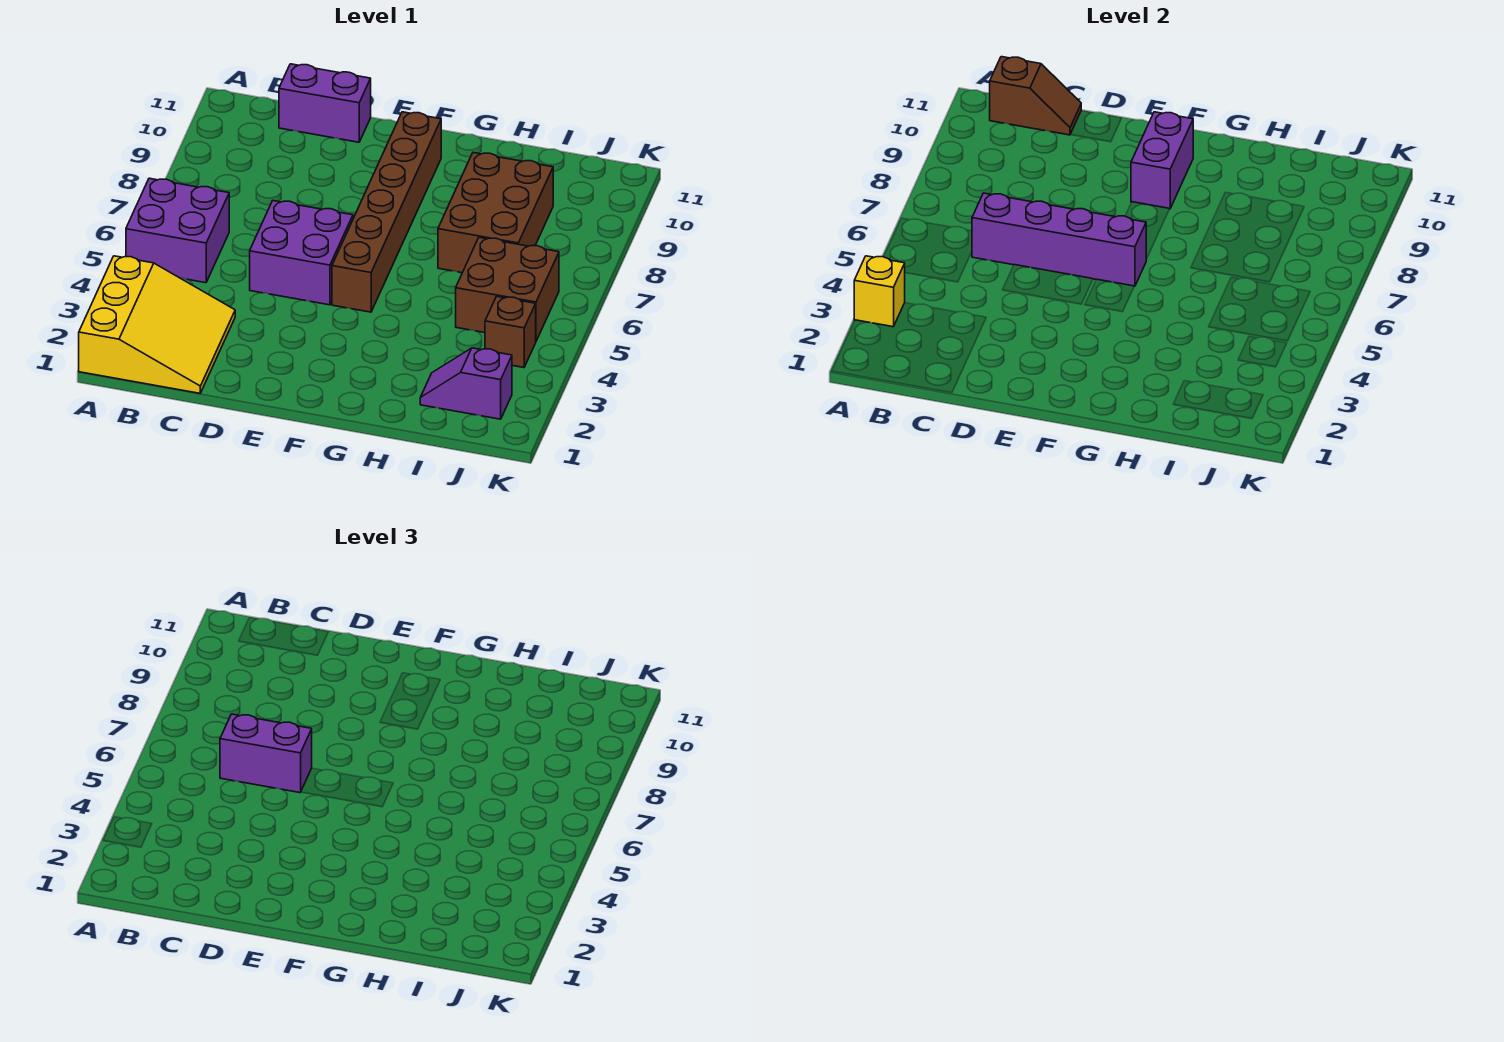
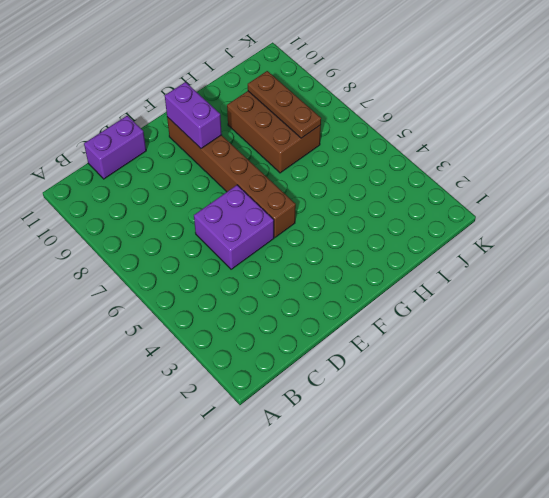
brown plate I7:I9 level 2 -> none
none -> yellow slope A1:C3 level 1 top A
none -> purple brick A5:B6 level 1
none -> purple slope I2:J2 level 1 top J

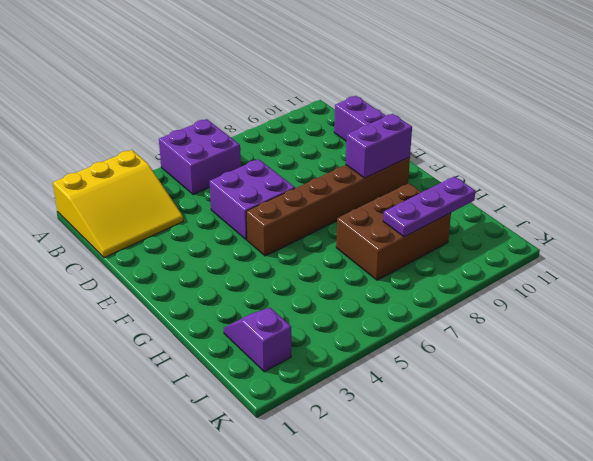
purple plate I8:I10 level 2 -> none
none -> brown brick I5:J6 level 1
none -> brown brick J4 level 1
none -> yellow brick A3 level 2

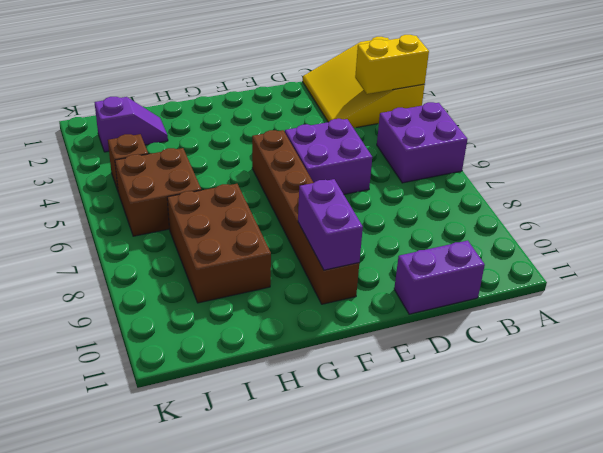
yellow brick A3:B3 level 2 -> yellow brick A3 level 2
none -> brown slope B11:C11 level 2 top B
none -> purple brick C6:F6 level 2
none -> purple brick C6:D6 level 3

